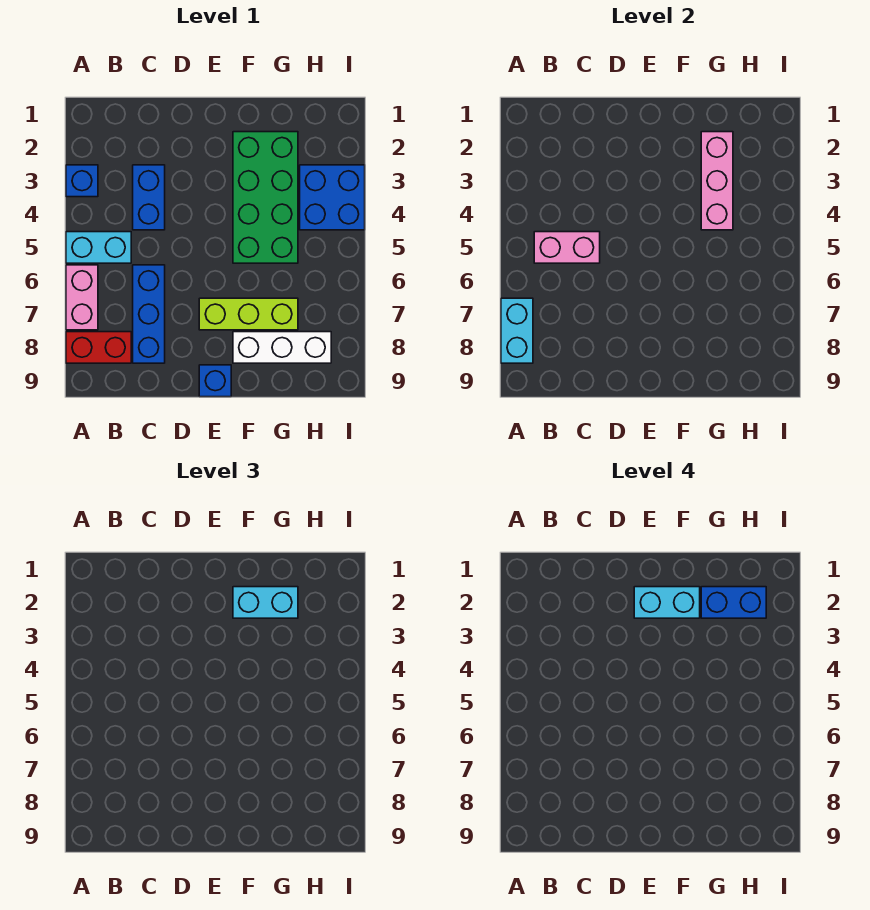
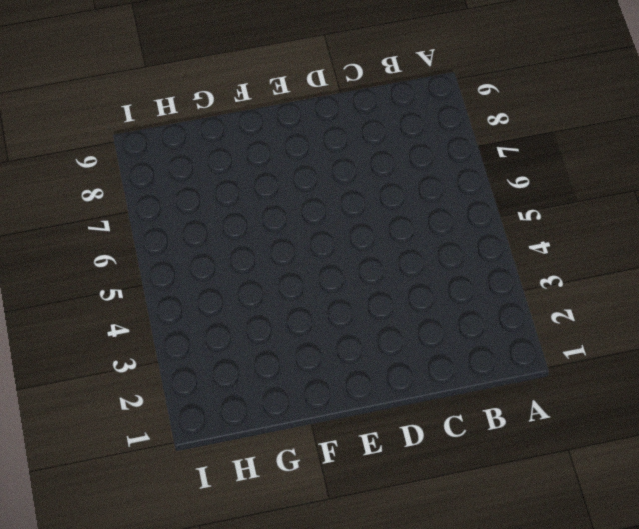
none -> blue brick A3 level 1
none -> cyan brick A5:B5 level 1
none -> pink brick A6:A7 level 1

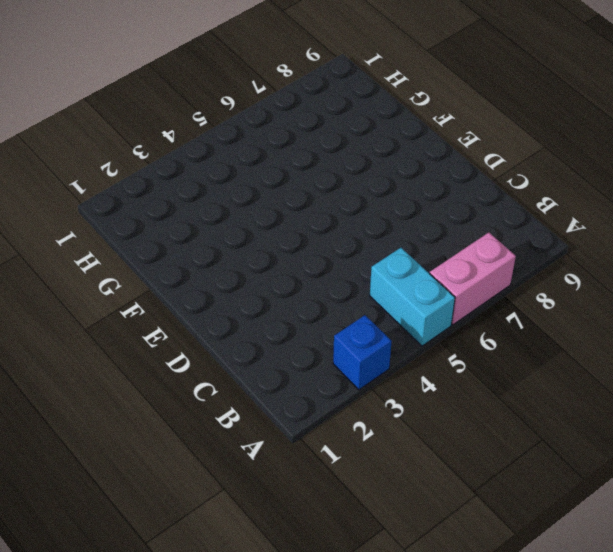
none -> red brick A8:B8 level 1
none -> blue brick C3:C4 level 1
none -> blue brick C6:C8 level 1

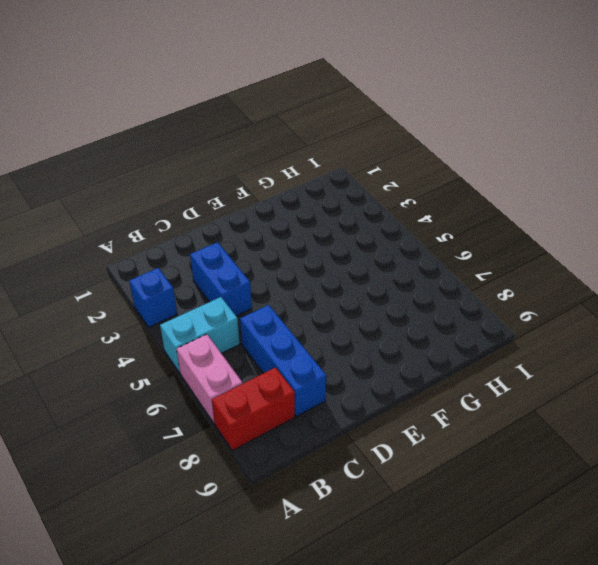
none -> lime brick E7:G7 level 1
none -> blue brick E9 level 1
none -> green brick F2:G5 level 1

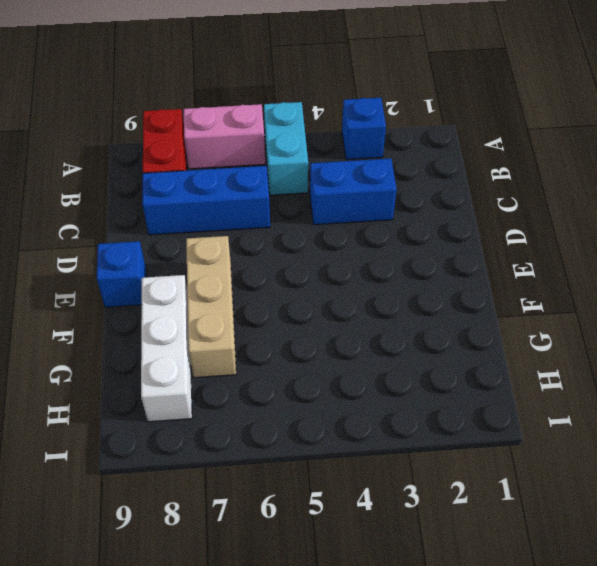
tan brick E7:G7 level 1 -> lime brick E7:G7 level 1
none -> green brick F2:G5 level 1
none -> blue brick H3:I4 level 1
none -> cyan brick A7:A8 level 2

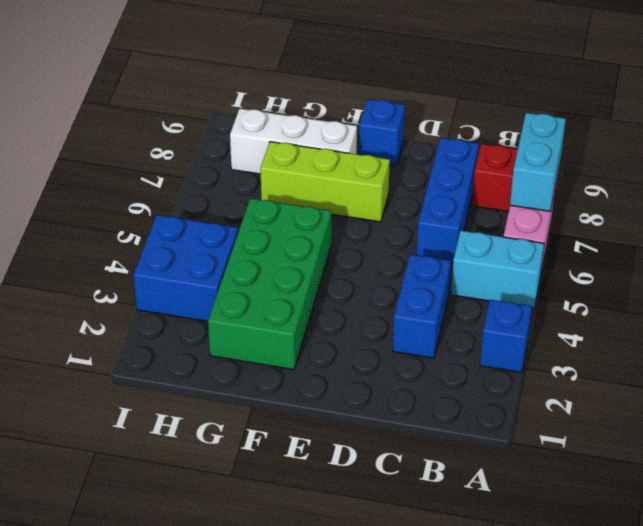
none -> pink brick B5:C5 level 2
none -> pink brick G2:G4 level 2
none -> cyan brick F2:G2 level 3

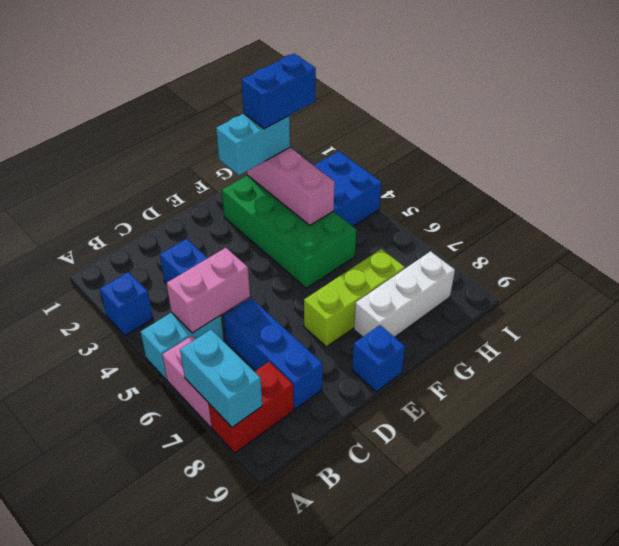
none -> cyan brick E2:F2 level 4

